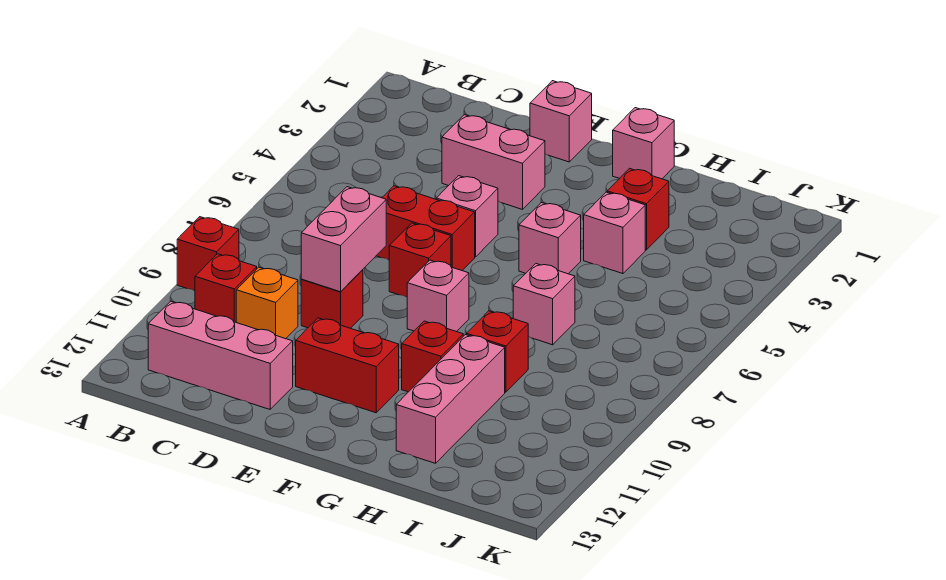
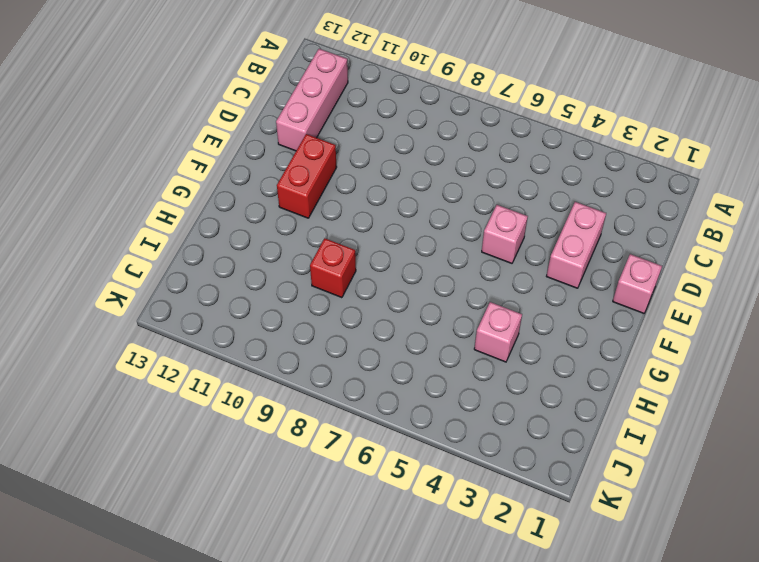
none -> red brick A9 level 1
none -> red brick B10 level 1
none -> orange brick C10 level 1

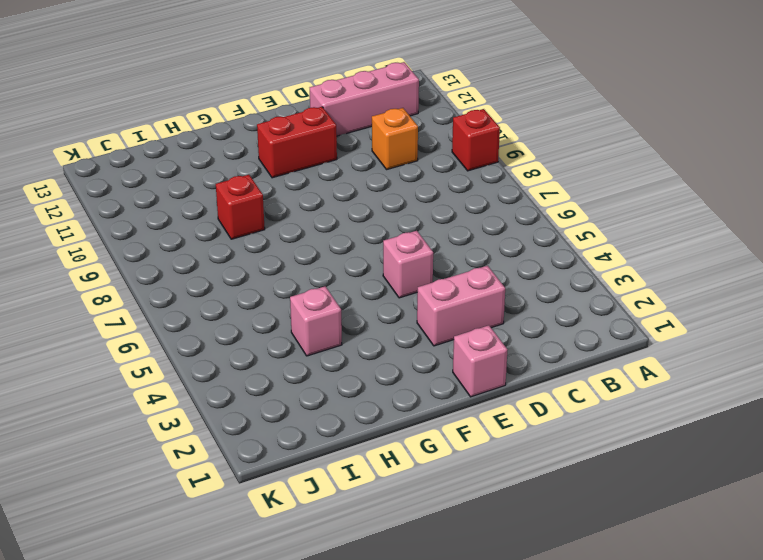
none -> red brick B10 level 1
none -> red brick D6:E6 level 1
none -> red brick D9 level 1

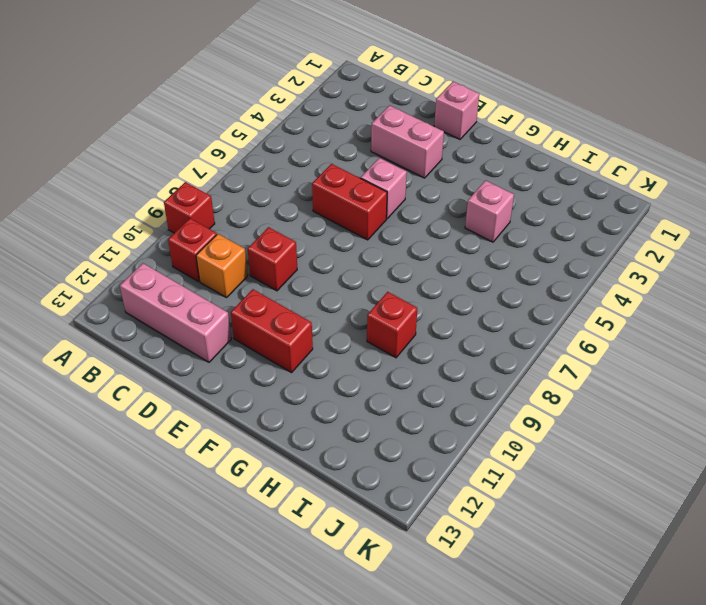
none -> red brick E7 level 1
none -> pink brick F8 level 1
none -> pink brick G1 level 1

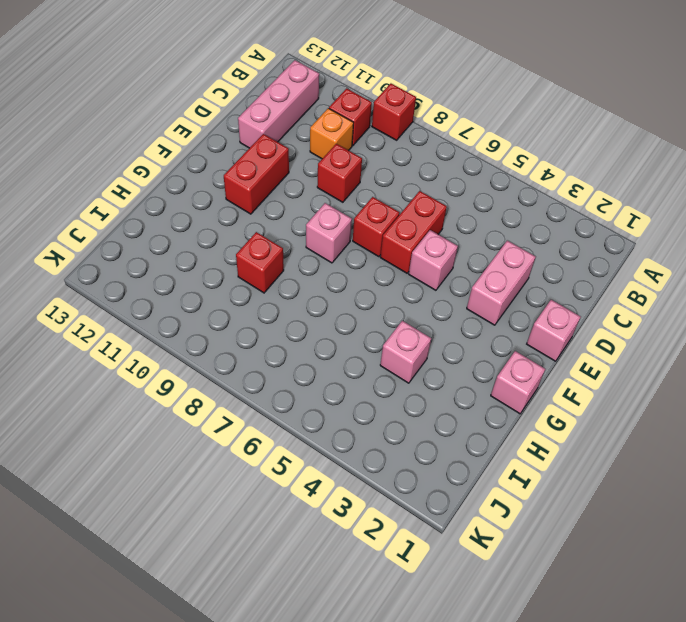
none -> pink brick G5 level 1
none -> red brick G10 level 1
none -> red brick H3 level 1

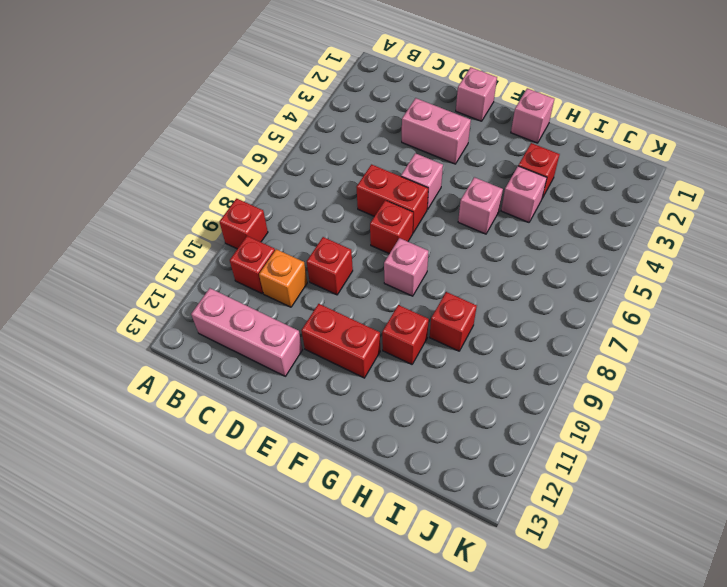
none -> pink brick H7 level 1
none -> pink brick H10:H12 level 1
none -> pink brick D8:D9 level 2

